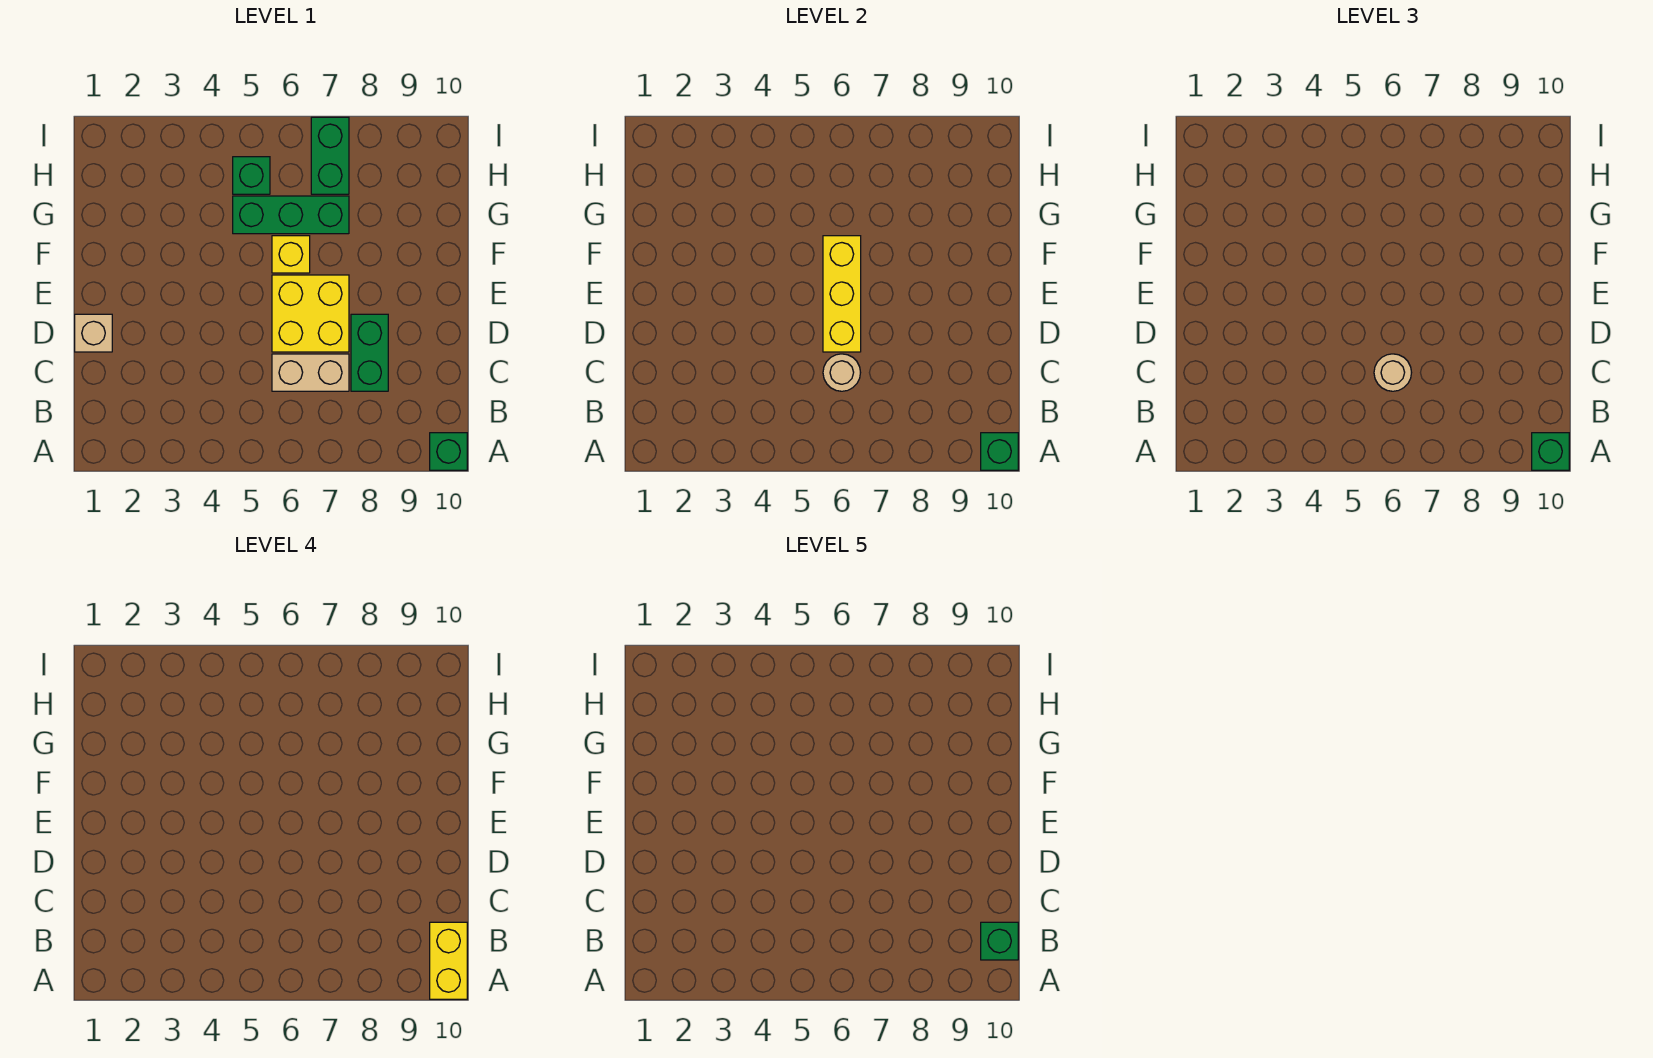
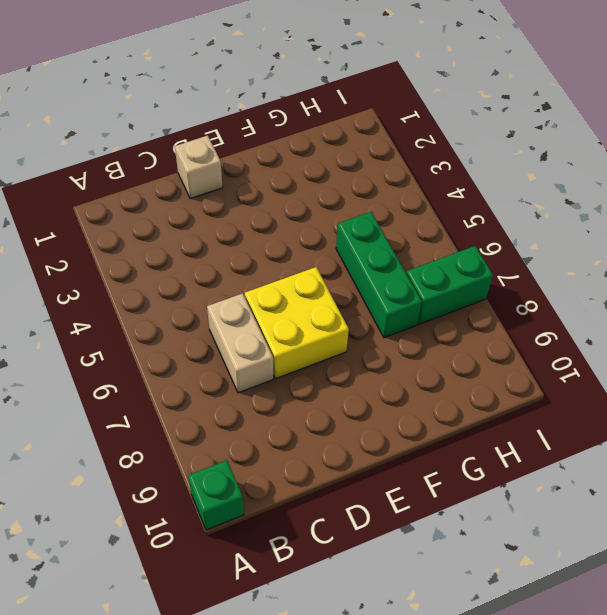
none -> green brick C8:D8 level 1
none -> yellow brick F6 level 1
none -> green brick H5 level 1

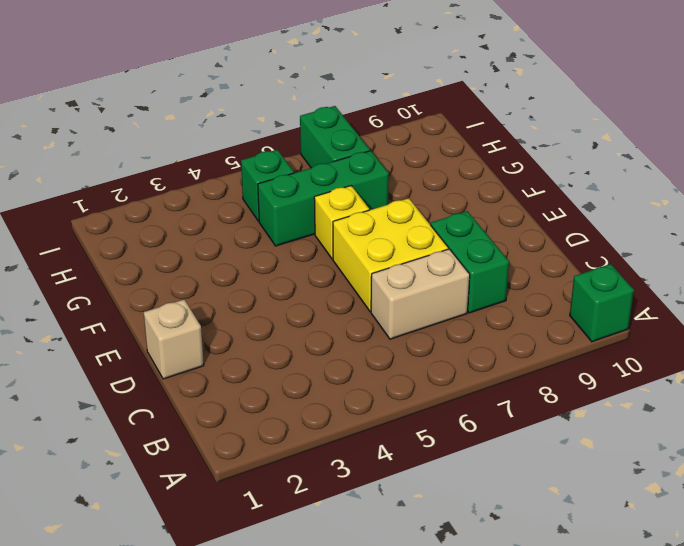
none -> green brick A10 level 2
none -> tan round brick C6 level 2
none -> yellow brick D6:F6 level 2

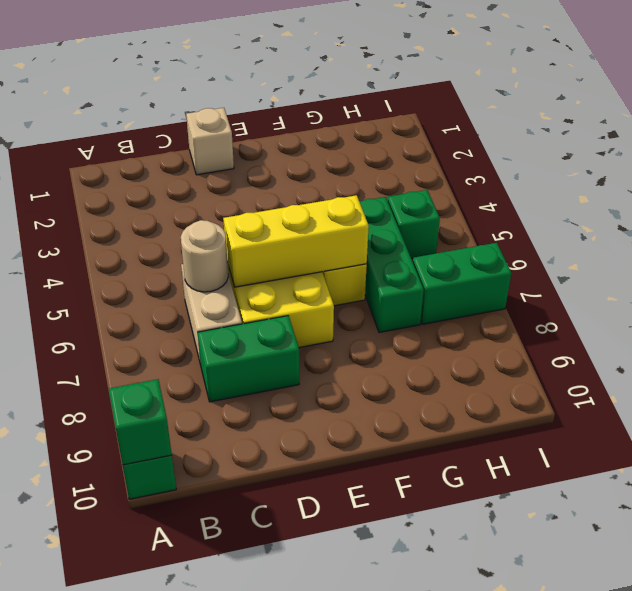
none -> green brick A10 level 3
none -> tan round brick C6 level 3
none -> yellow brick A10:B10 level 4

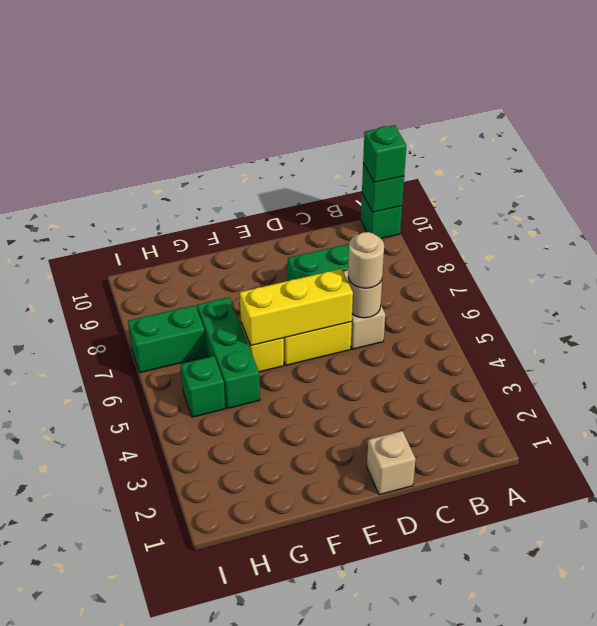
none -> yellow brick A10:B10 level 4
none -> green brick B10 level 5

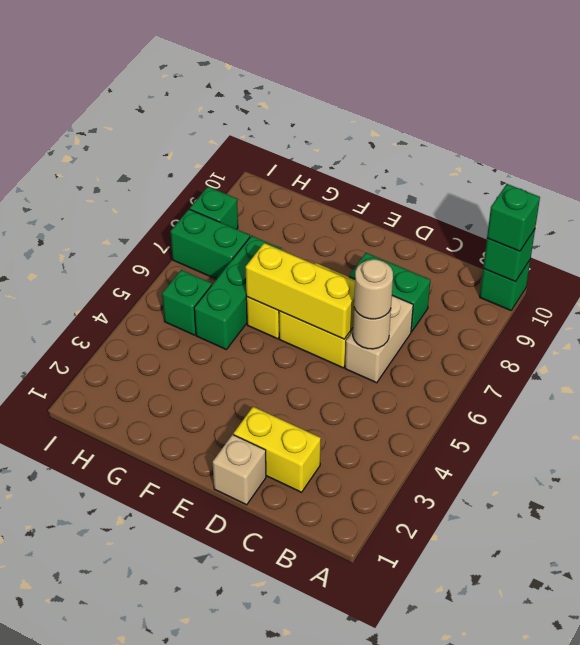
yellow brick C2:D2 level 1 -> yellow brick A10:B10 level 4
green brick I8 level 1 -> green brick B10 level 5

